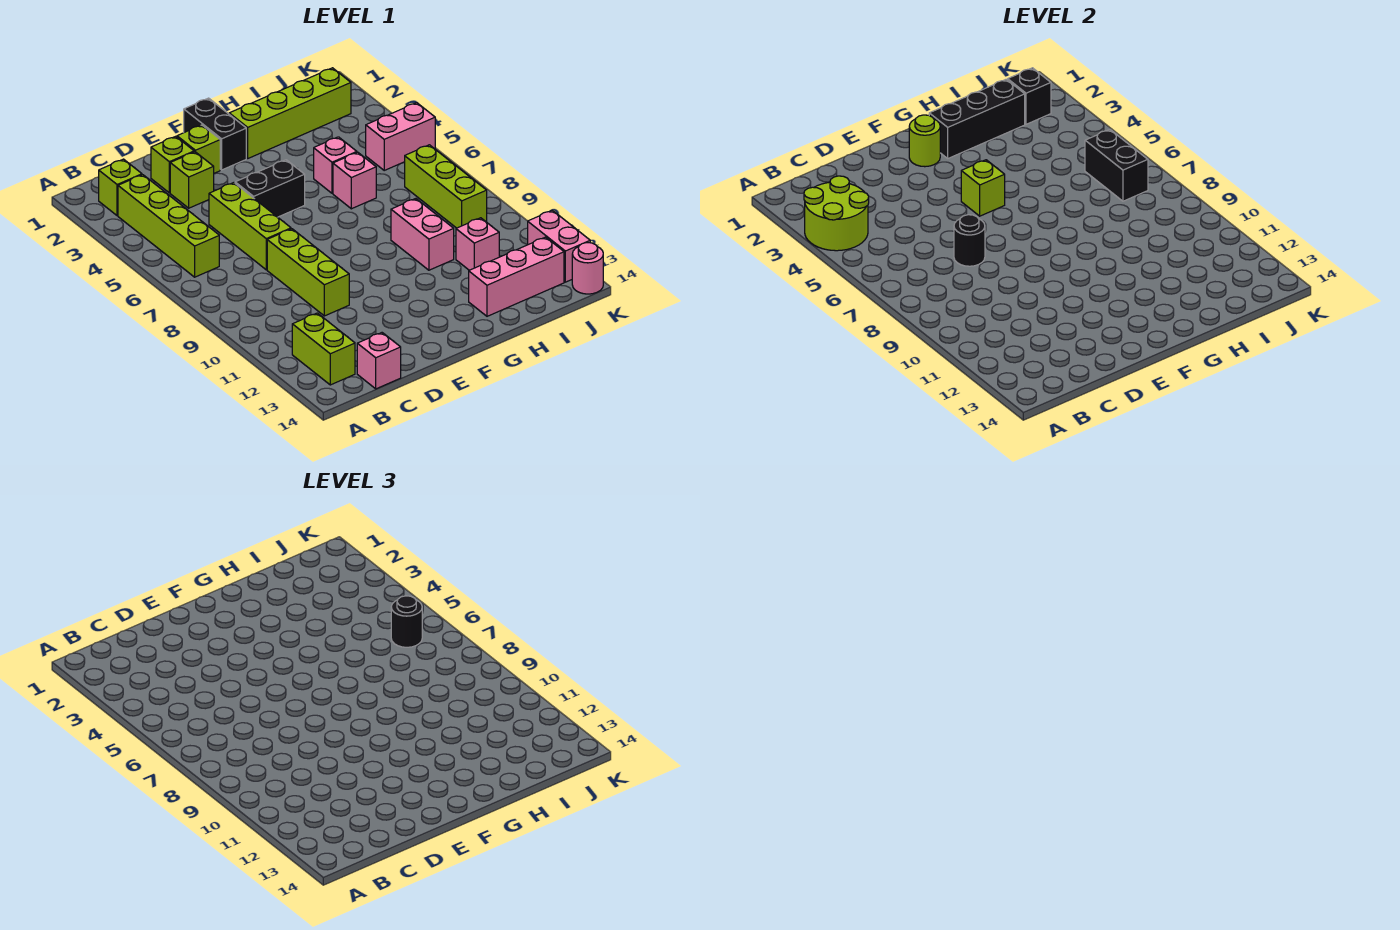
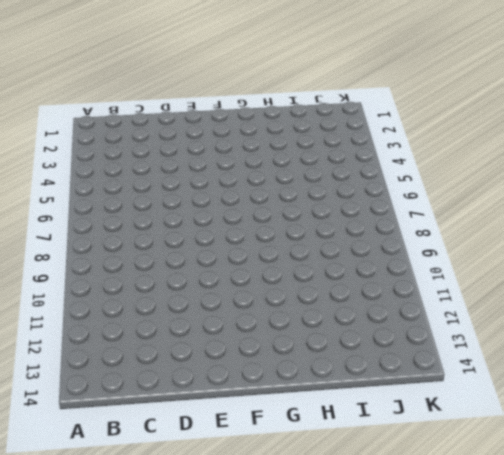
none -> lime brick B2 level 1
none -> lime brick B3:B6 level 1
none -> lime brick B12:B13 level 1

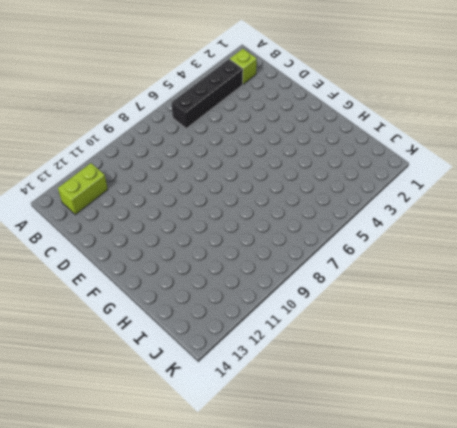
black brick B3:B6 level 1 -> lime brick B3:B6 level 1
none -> pink brick C14 level 1
none -> lime brick D2 level 1
none -> lime brick D3 level 1

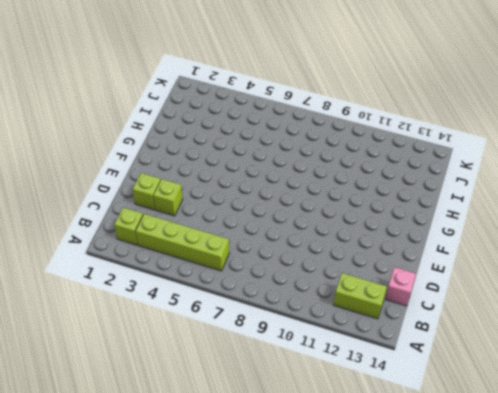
none -> lime brick D5:D7 level 1
none -> lime brick D8:D10 level 1
none -> lime brick E2 level 1

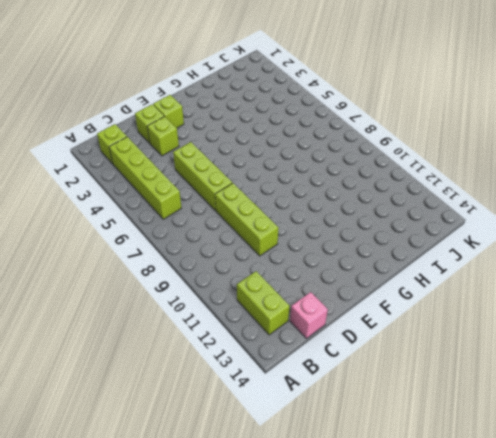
none -> black brick E5:F5 level 1
none -> black brick F1:F2 level 1
none -> lime brick G2:J2 level 1

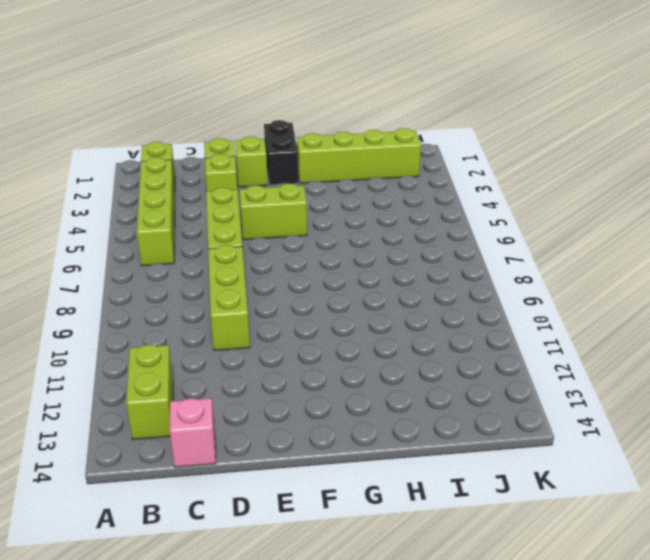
lime brick E5:F5 level 1 -> black brick E5:F5 level 1
none -> pink brick H5 level 1
none -> pink brick H6 level 1
none -> pink brick H9:H10 level 1

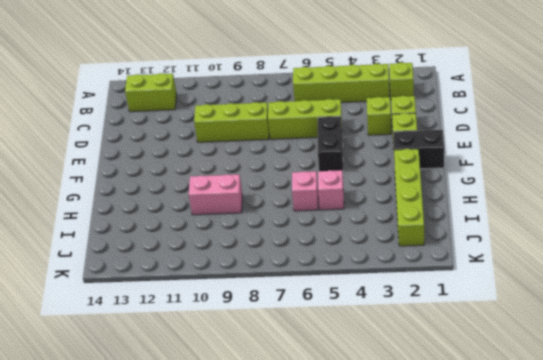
none -> pink brick C14 level 1
none -> pink brick H13:J13 level 1
none -> pink brick I11 level 1

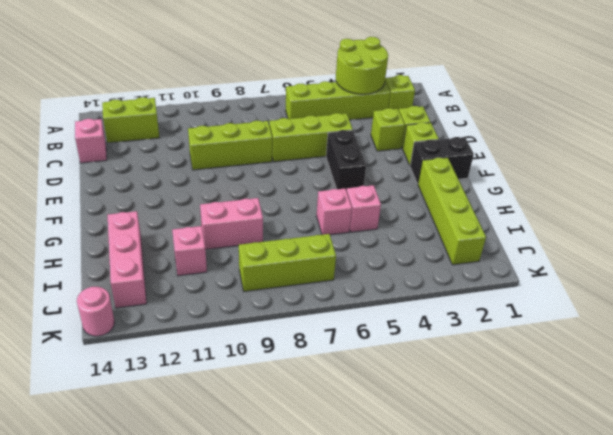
none -> pink brick J5:K5 level 1
none -> pink brick K12:K13 level 1
none -> black round brick D7 level 2

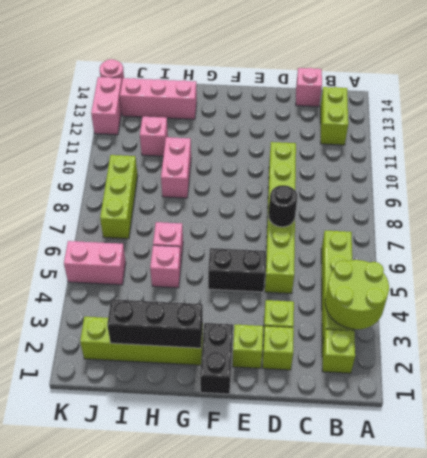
none -> lime round brick F2 level 2
none -> lime brick F5 level 2
none -> black brick J2 level 2

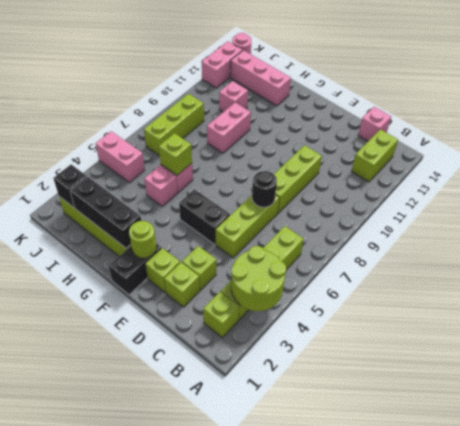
lime brick H6 level 2 -> lime brick F5 level 2
none -> black brick J6:J7 level 2
none -> black round brick J6 level 3

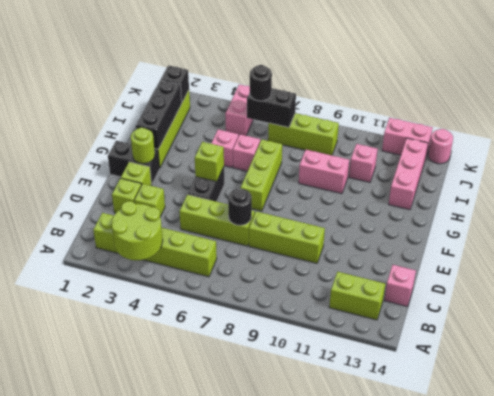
lime brick F7:H7 level 1 -> none

